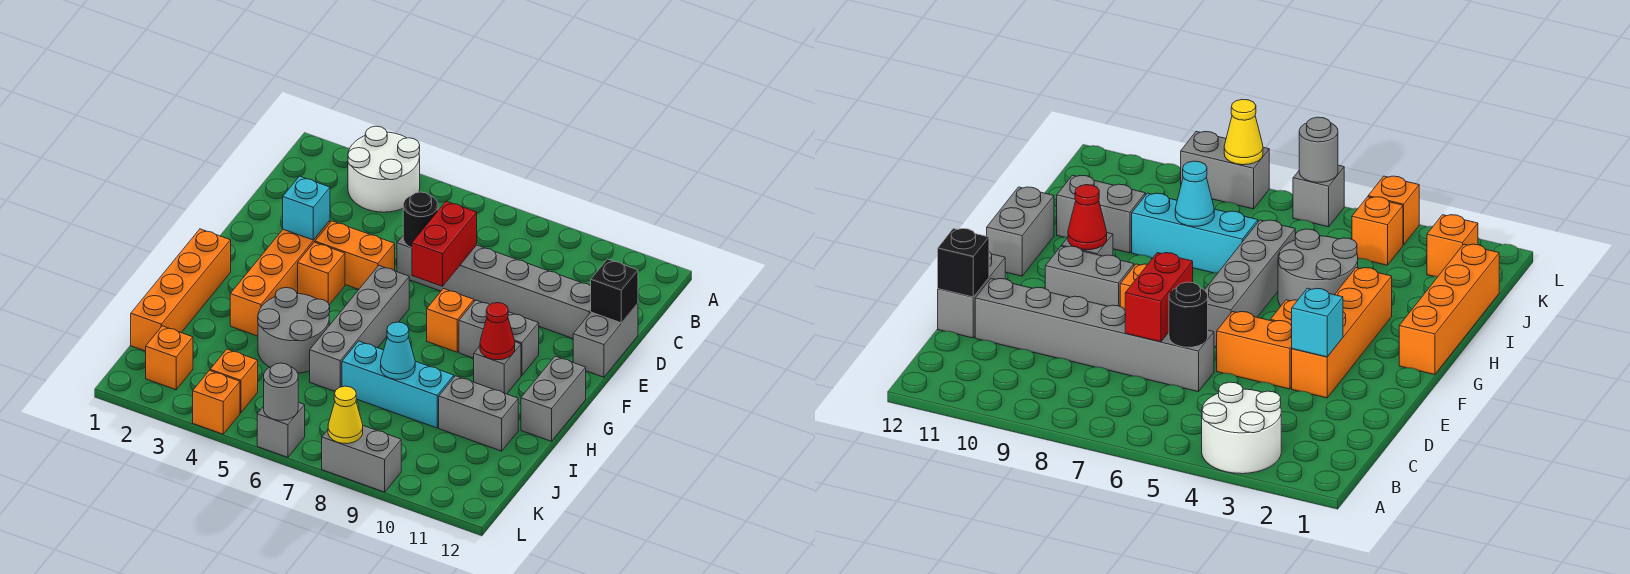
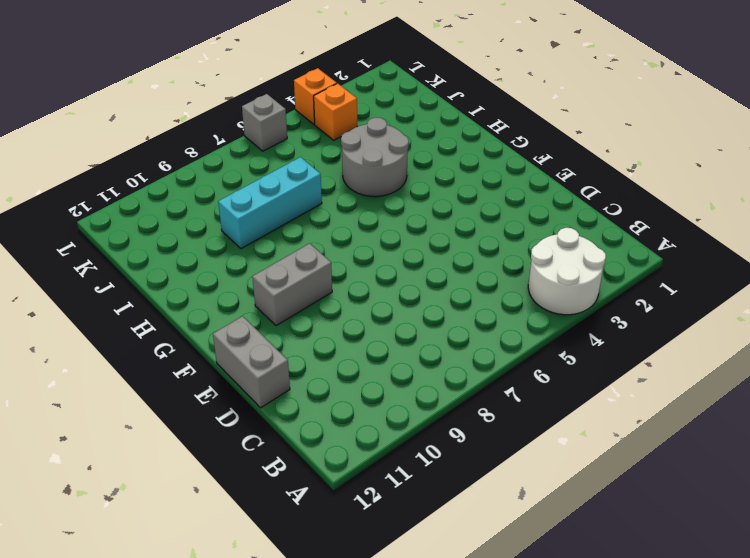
none -> grey brick D6:D11 level 1
none -> orange brick E3:H3 level 1
none -> orange brick E4:E5 level 1

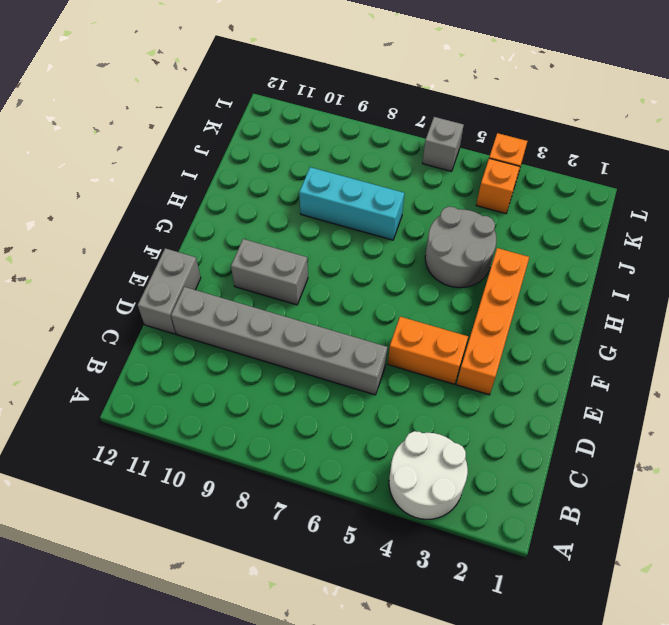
none -> orange brick F4 level 1
none -> grey brick F6:I6 level 1
none -> orange brick F8 level 1

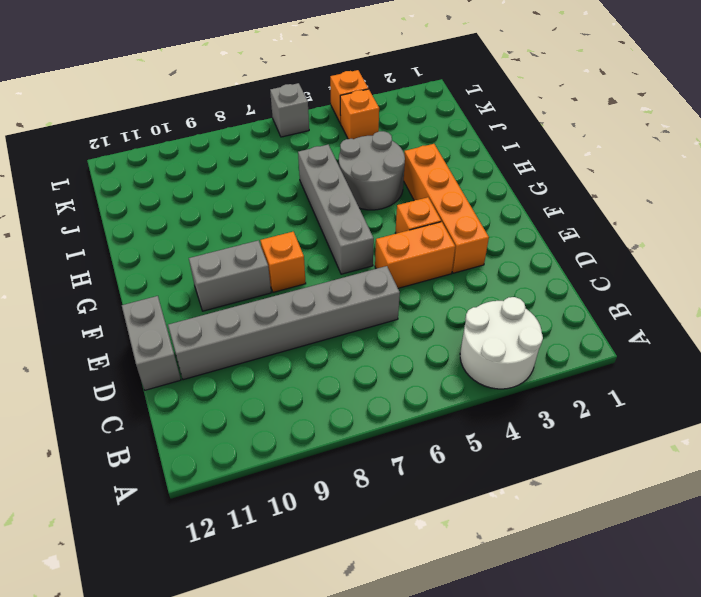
none -> orange brick G1:J1 level 1
none -> grey brick G10 level 1
none -> grey brick G12:H12 level 1

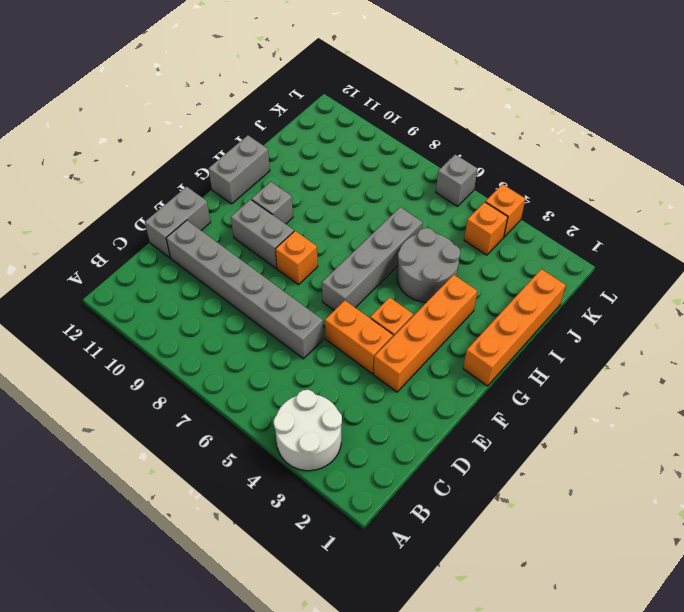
none -> cyan brick I7:I9 level 1
none -> grey brick I10:I11 level 1
none -> orange brick K2 level 1

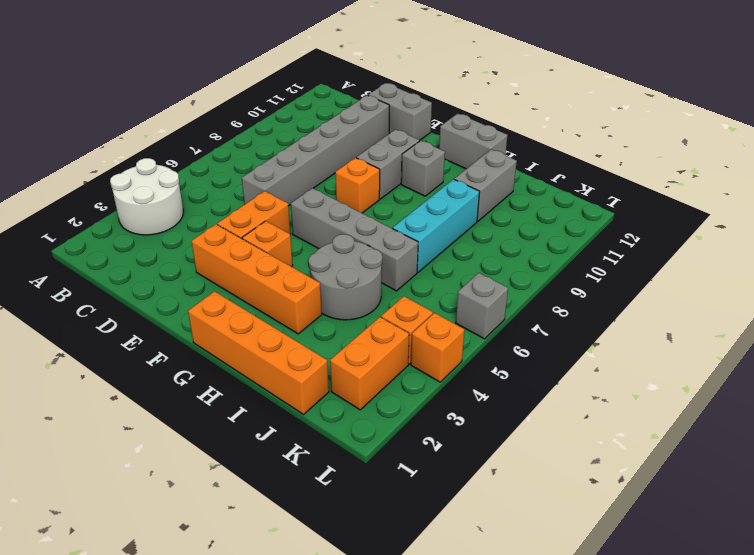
orange brick K2:K3 level 1 -> orange brick K2 level 1
none -> grey brick L8:L9 level 1
none -> black round brick D6 level 2
none -> red brick D7:E7 level 2

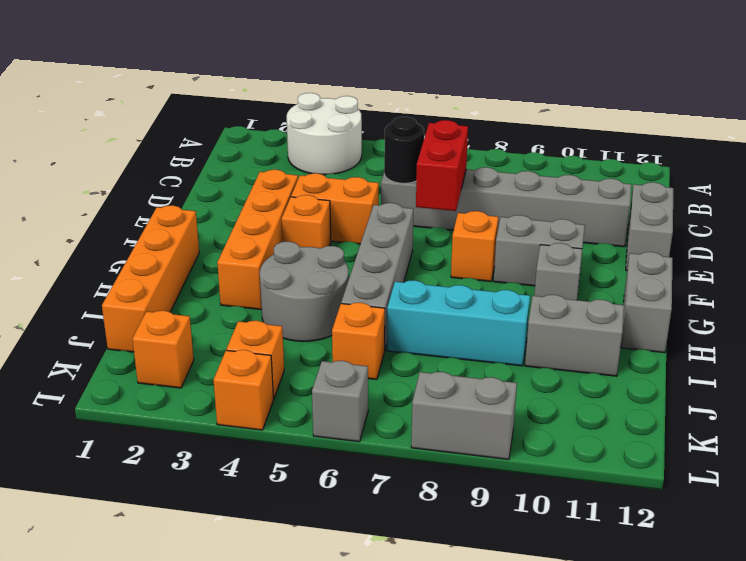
orange brick J6 level 1 -> none
none -> black brick D12 level 2
none -> cyan brick E3 level 2
none -> red cone G10 level 2

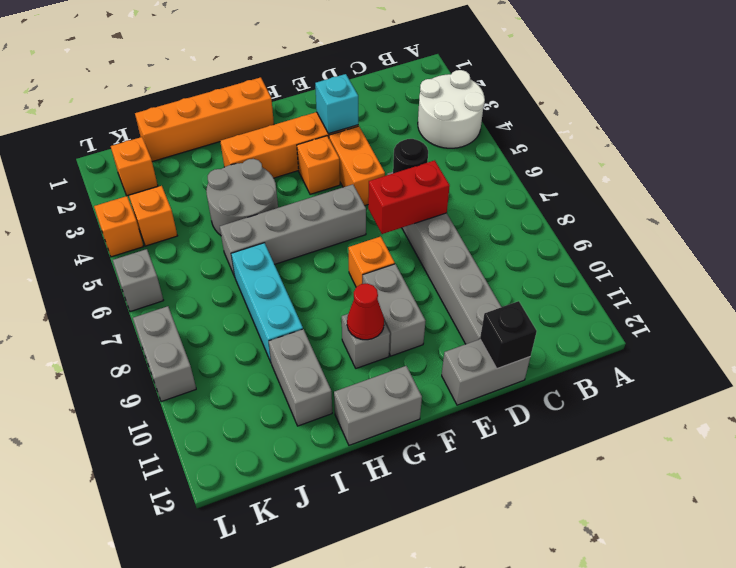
none -> cyan cone I8 level 2
none -> grey round brick L6 level 2
none -> yellow cone L8 level 2

